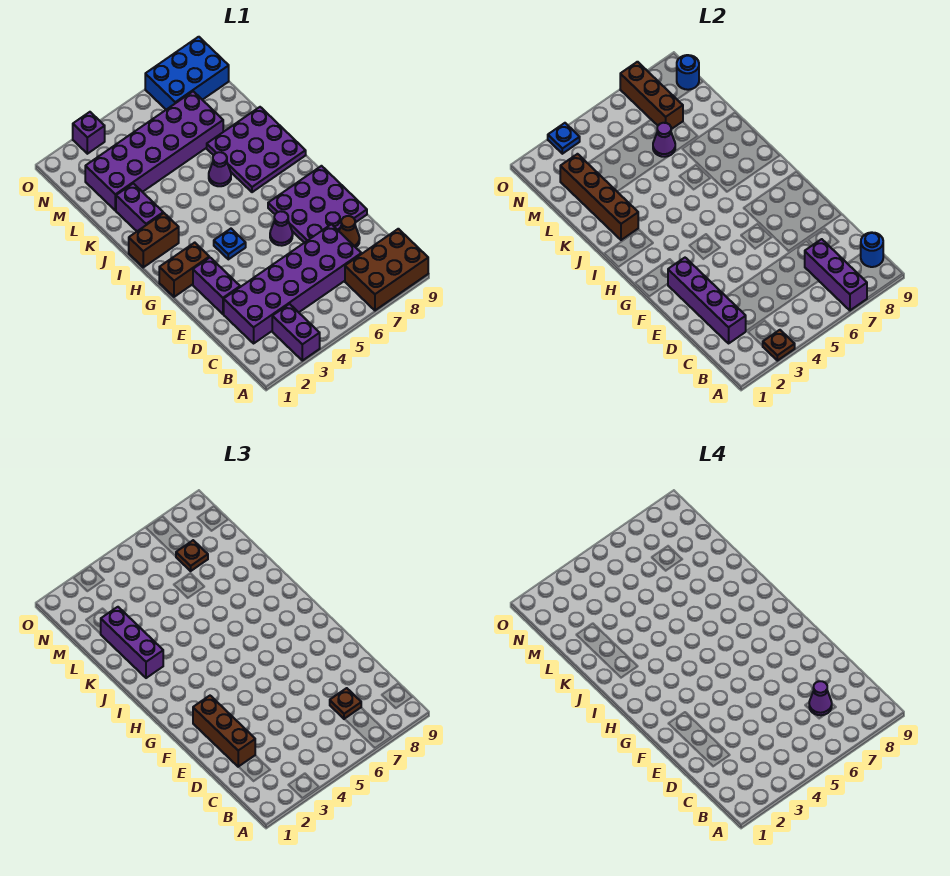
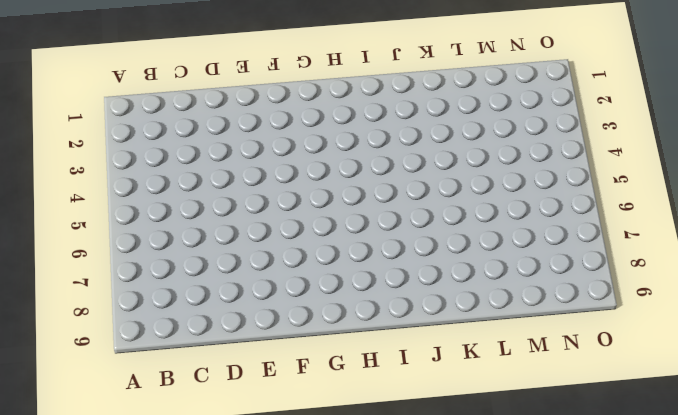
none -> purple brick A3:B3 level 1
none -> brown brick A7:B9 level 1
none -> purple brick C2:D7 level 1
none -> brown cone D8 level 1

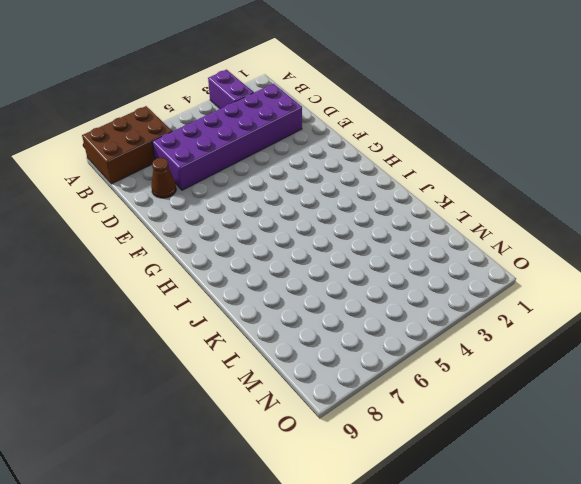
none -> purple brick E2:F2 level 1
none -> purple plate E7:G9 level 1
none -> purple cone F6 level 1
none -> brown brick G1:G2 level 1

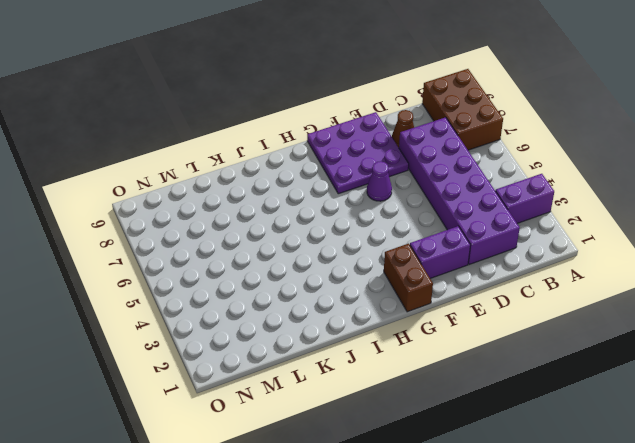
none -> blue plate G4 level 1
none -> brown brick I1:I2 level 1
none -> purple plate I7:K9 level 1
none -> purple brick J2:K2 level 1

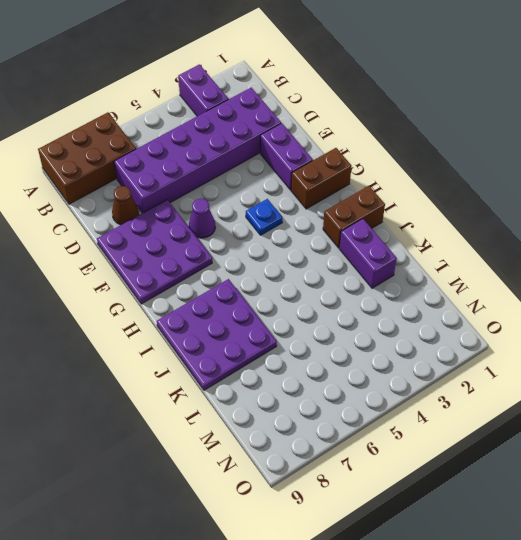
none -> purple cone J6 level 1
none -> purple brick L2:M7 level 1
none -> blue brick N7:O9 level 1
none -> purple brick O3 level 1

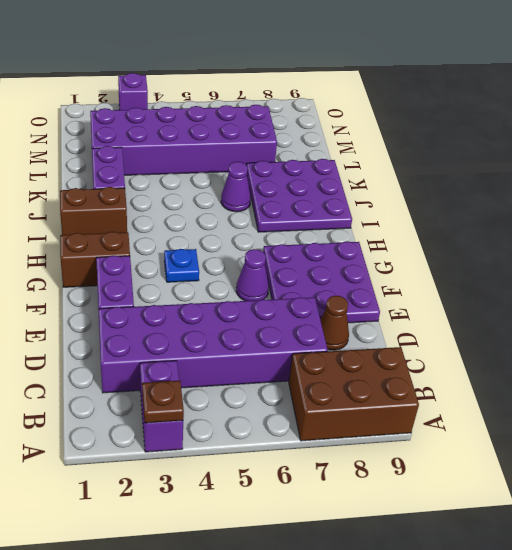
none -> blue brick N7:O9 level 1
none -> purple brick A7:C7 level 2
none -> blue round brick B9 level 2
none -> purple brick C2:F2 level 2

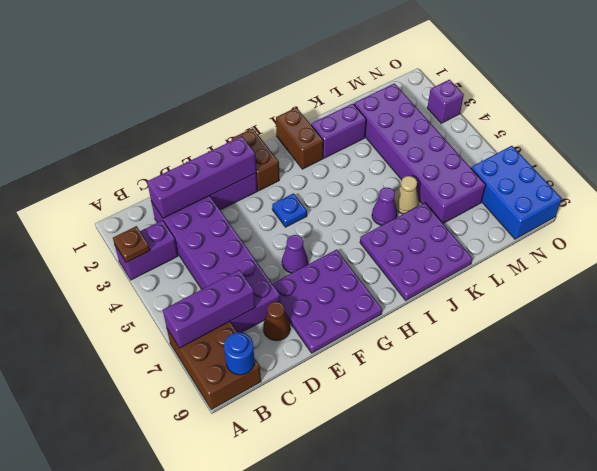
tan cone K6 level 1 -> none
none -> brown brick J2:M2 level 2
none -> purple cone L6 level 2
none -> brown brick M7:O7 level 2
none -> blue round brick N9 level 2

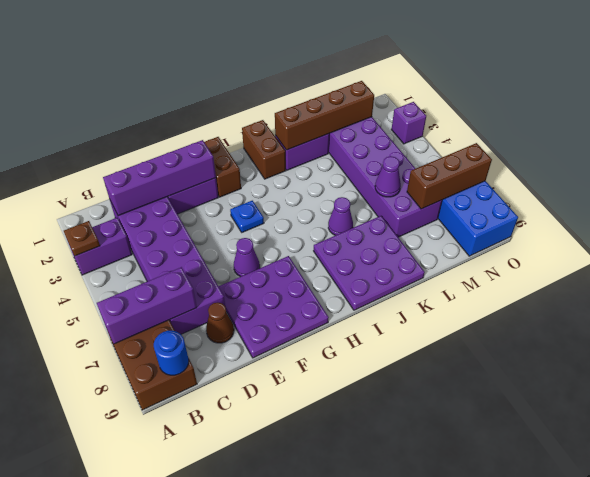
none -> blue round brick N9 level 2
none -> blue plate O3 level 2
none -> brown plate C7 level 3
none -> brown brick D2:F2 level 3

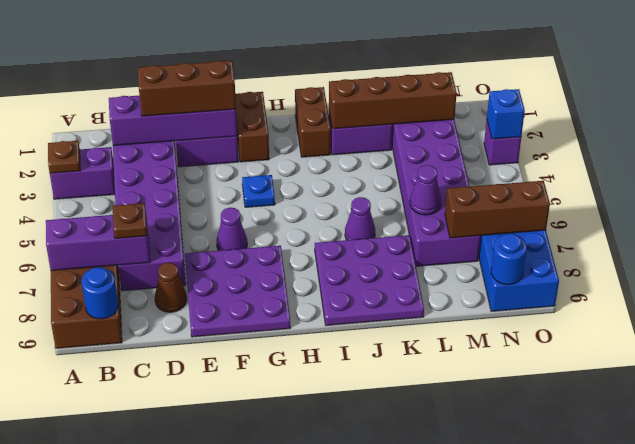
blue brick O3 level 2 -> blue plate O3 level 2
none -> purple brick J2:L2 level 3
none -> brown plate M7 level 3
none -> purple cone C7 level 4

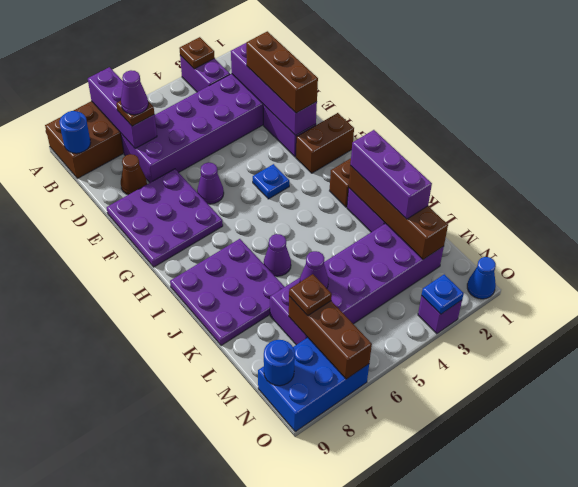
blue cone O1 level 1 -> none

